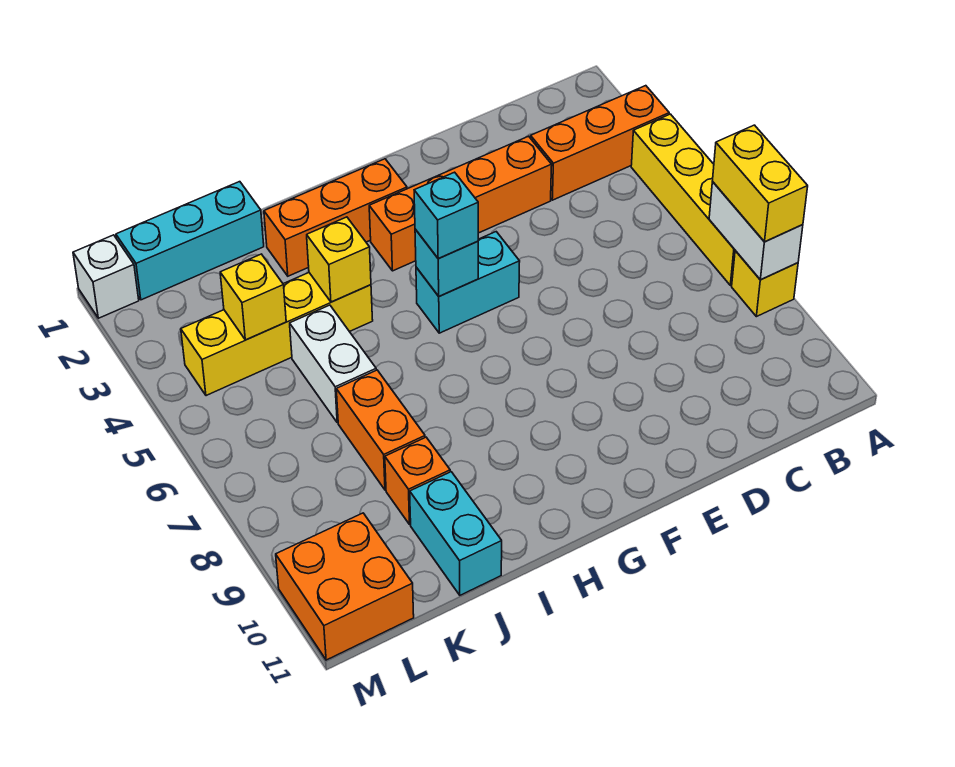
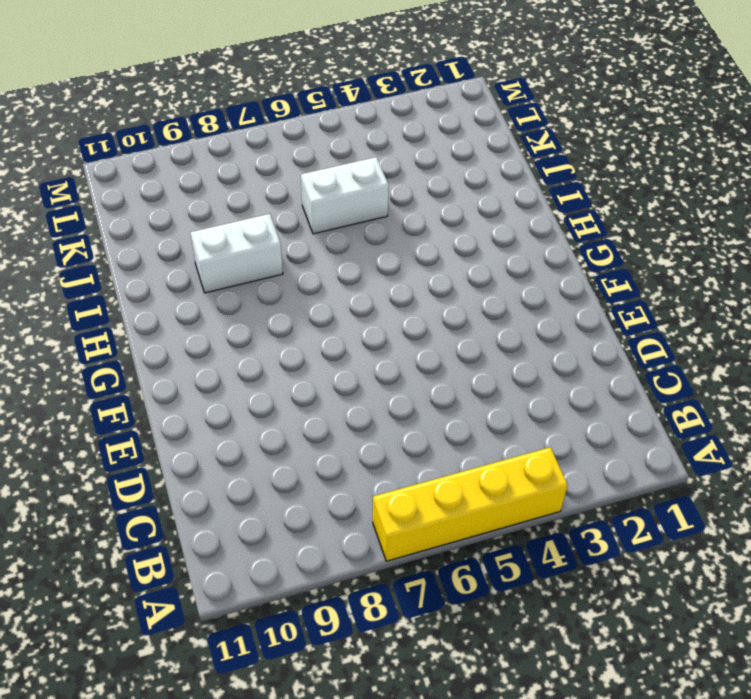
white brick I8:I9 level 1 -> white brick A7:A8 level 2
none -> orange brick A3:C3 level 1
none -> yellow brick A8 level 1
none -> orange brick D3:G3 level 1

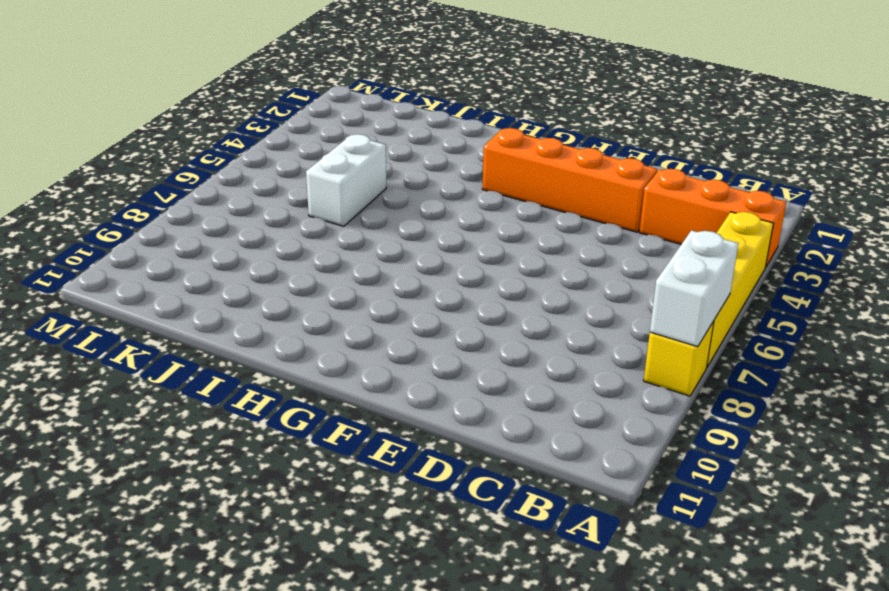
none -> cyan brick F5:G5 level 1
none -> orange brick G2:I2 level 1
none -> yellow brick I4:L4 level 1

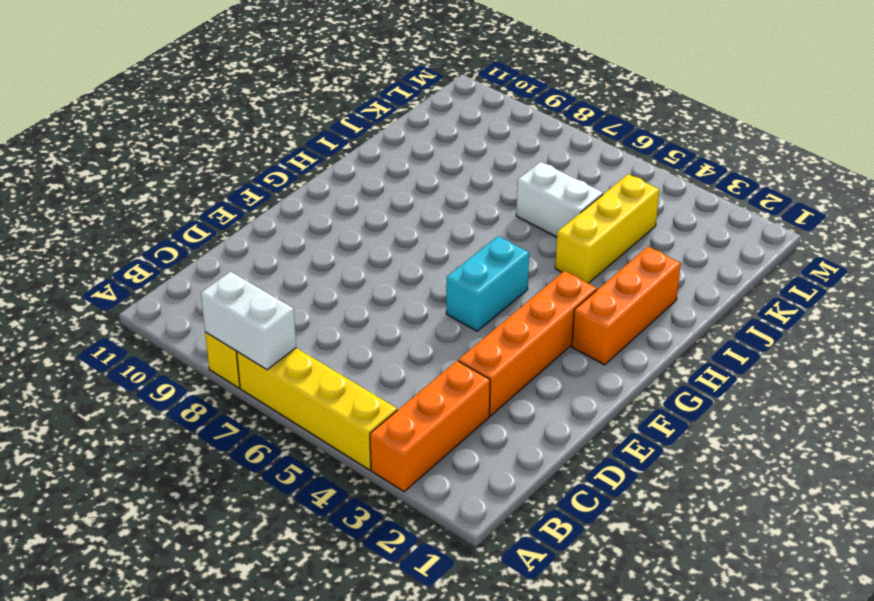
yellow brick I4:K4 level 1 -> yellow brick I4:L4 level 1
none -> cyan brick J1:L1 level 1
none -> orange brick J7:J8 level 1
none -> orange brick J9 level 1

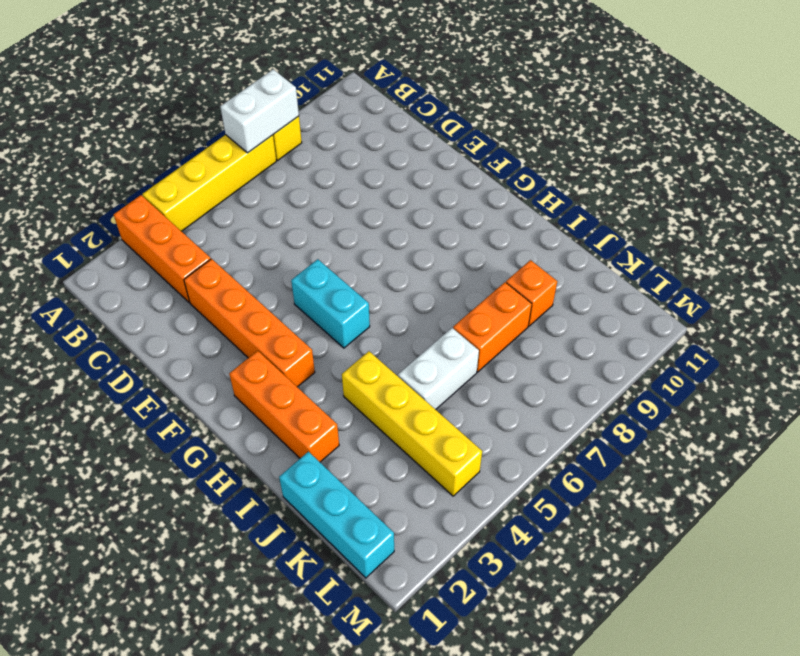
none -> cyan brick J10:J11 level 1
none -> orange brick L10:M11 level 1
none -> white brick M1 level 1

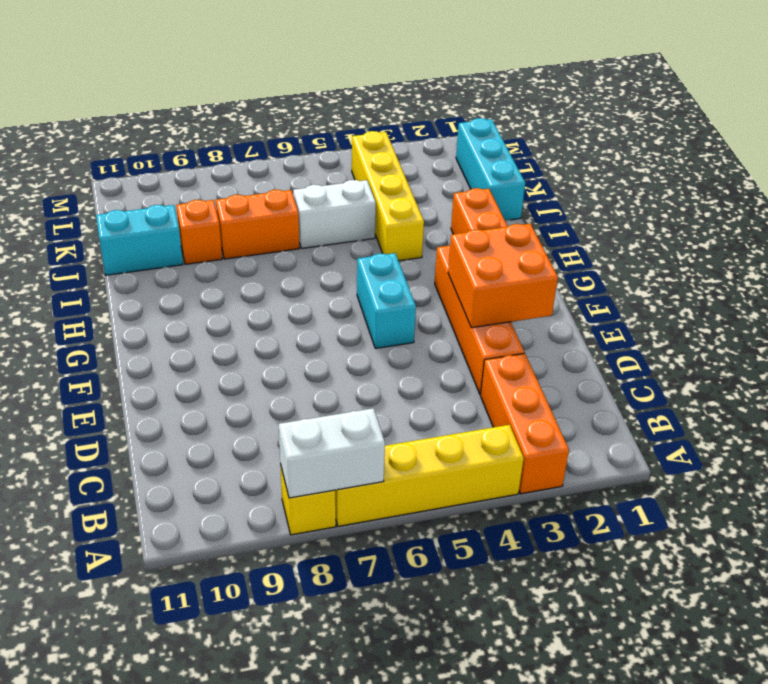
orange brick E2:F3 level 2 -> orange brick L10:M11 level 1
none -> white brick M1 level 1
none -> cyan brick G5 level 2
none -> yellow brick I4 level 2

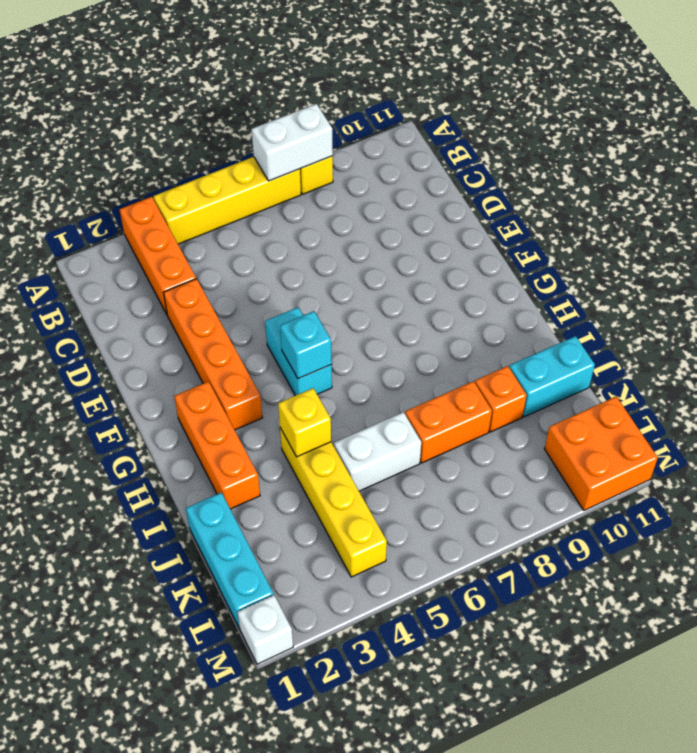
none -> yellow brick K4 level 2
none -> yellow brick A7:A8 level 3
none -> cyan brick G5 level 3

